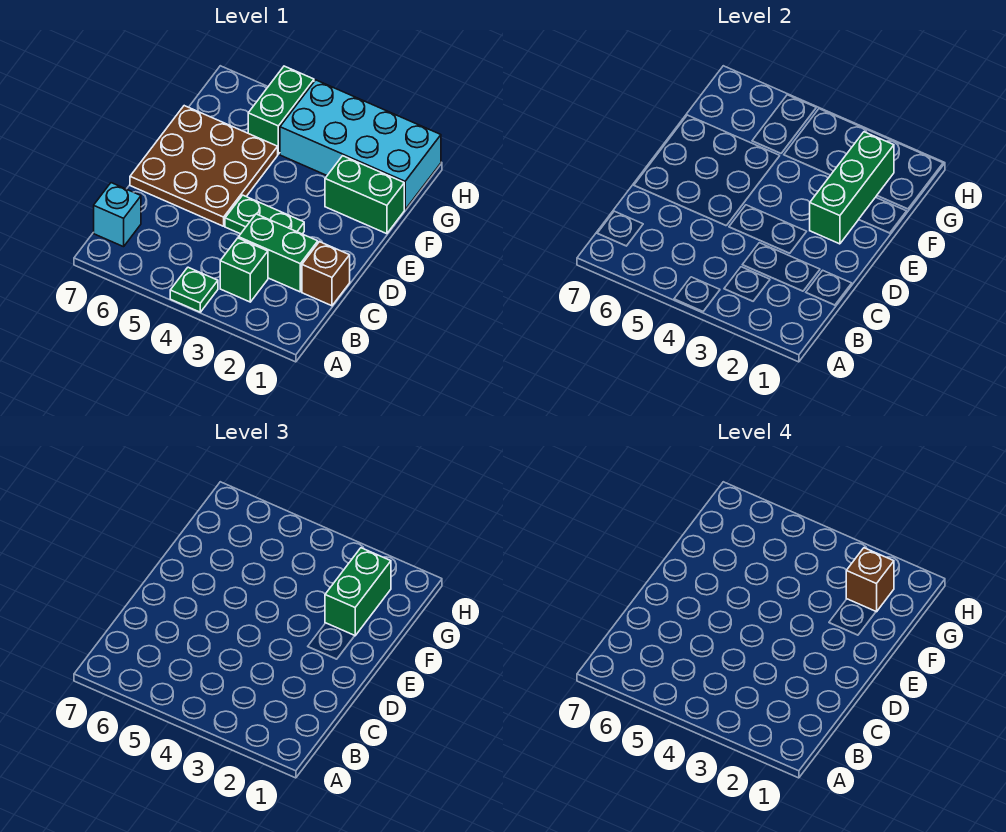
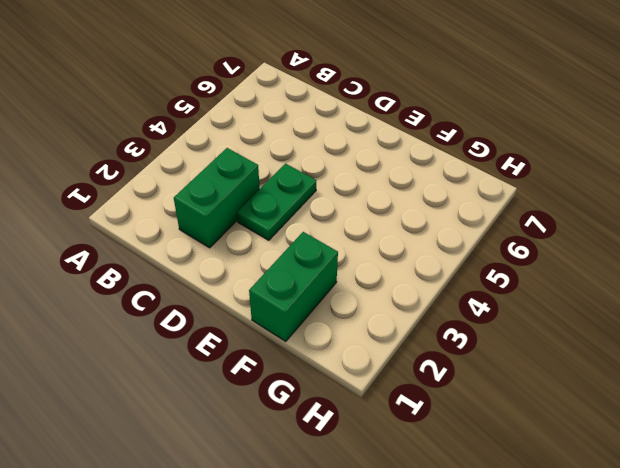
none -> green plate A4 level 1
none -> green brick B3 level 1
none -> cyan brick B7 level 1

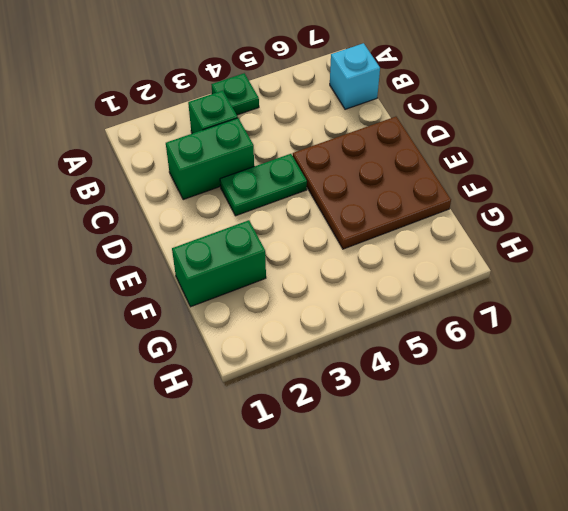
none -> brown brick C1 level 1
none -> cyan brick G1:H4 level 1
none -> green brick G5:H5 level 1

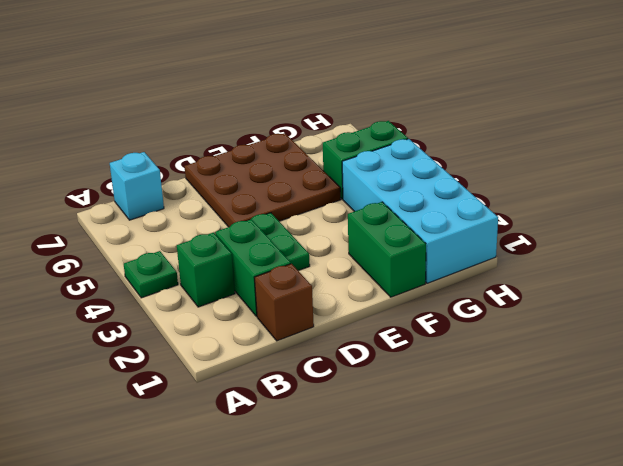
none -> green brick E2:G2 level 2
none -> green brick F2:G2 level 3
none -> brown brick G2 level 4

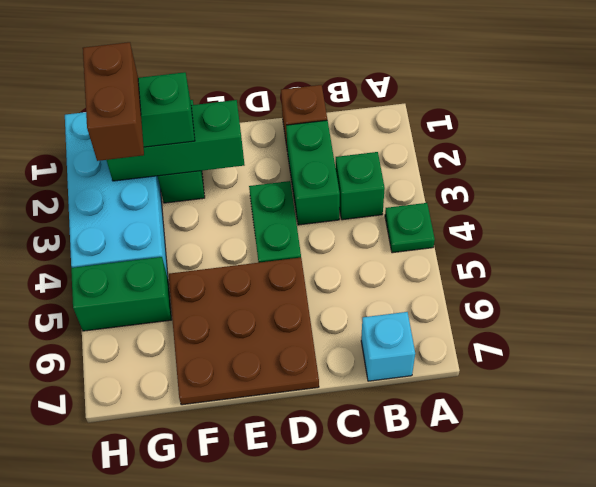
brown brick G2:G3 level 4 -> brown brick G2 level 4

